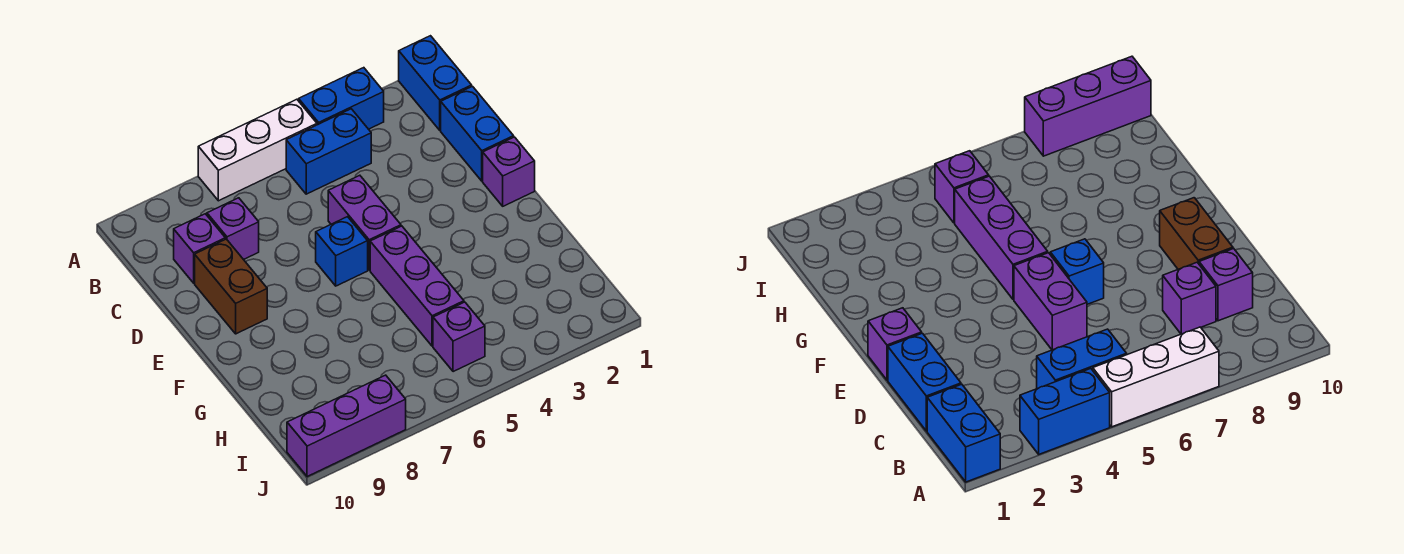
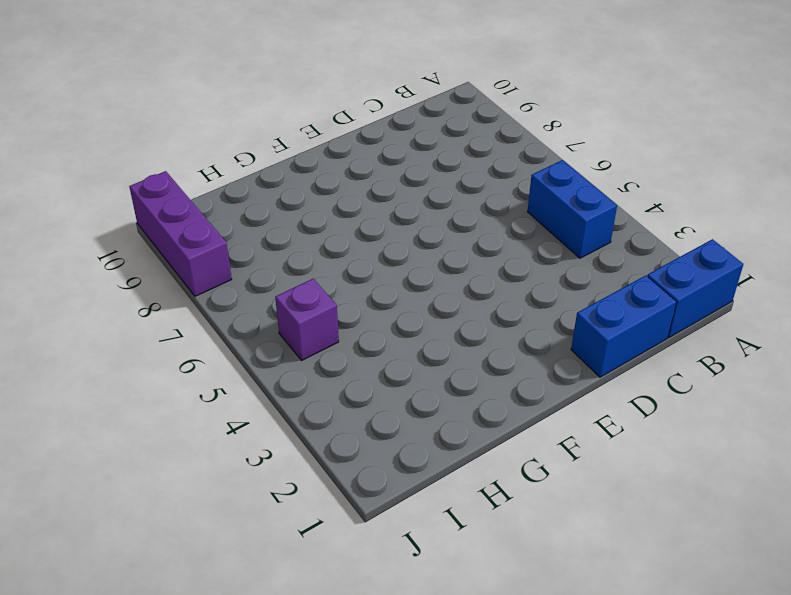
none -> blue brick A3:A4 level 1
none -> white brick A5:A7 level 1
none -> purple brick C8 level 1

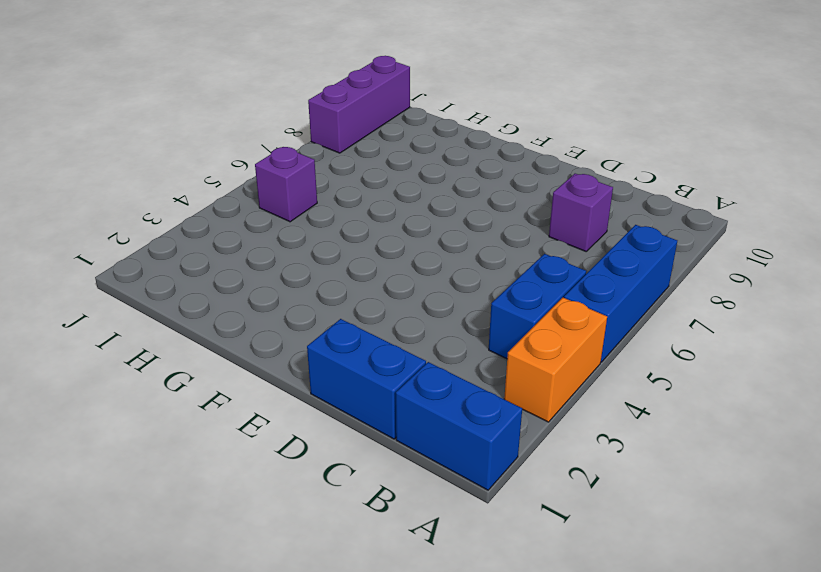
orange brick A3:A4 level 1 -> blue brick A3:A4 level 1
blue brick A5:A7 level 1 -> white brick A5:A7 level 1
none -> purple brick C9 level 1
none -> purple brick D5:E5 level 1
none -> brown brick D9:E9 level 1

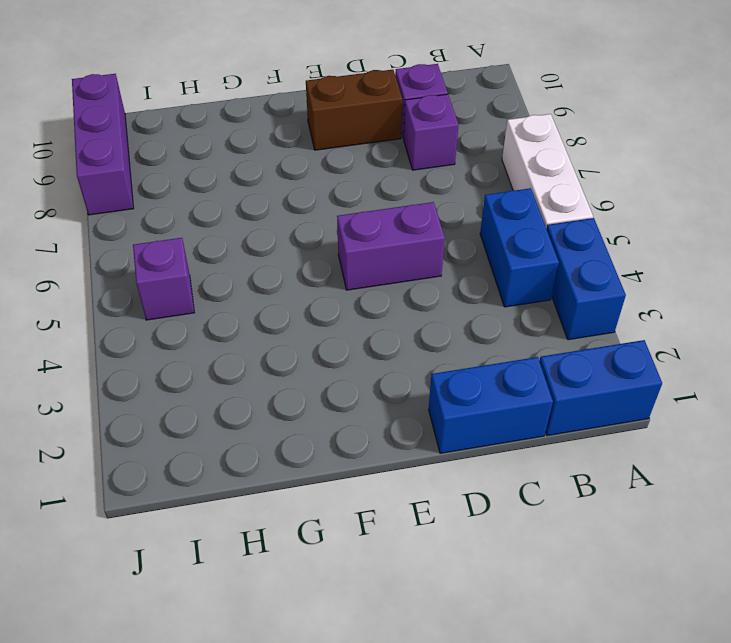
none -> purple brick E1 level 1
none -> blue brick E6 level 1
none -> purple brick F5:H5 level 1

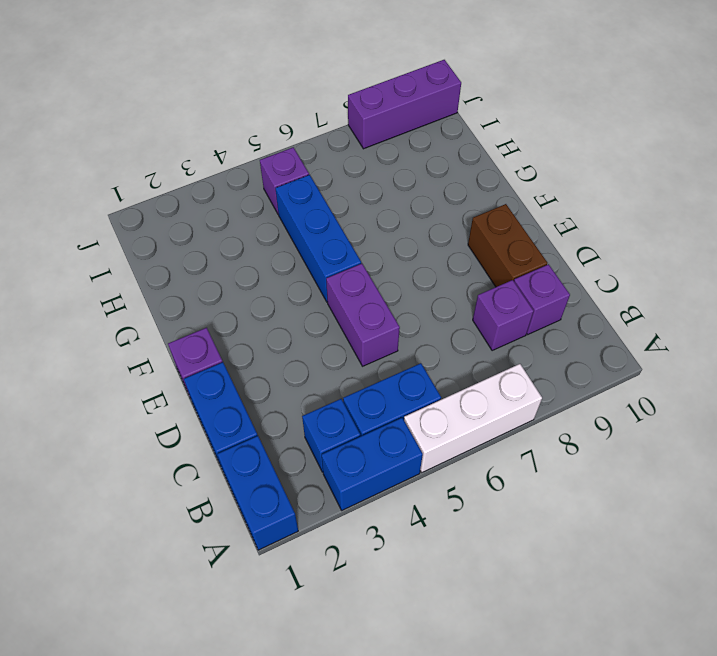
blue brick B3 level 1 -> blue brick E6 level 1
blue brick F5:H5 level 1 -> purple brick F5:H5 level 1

